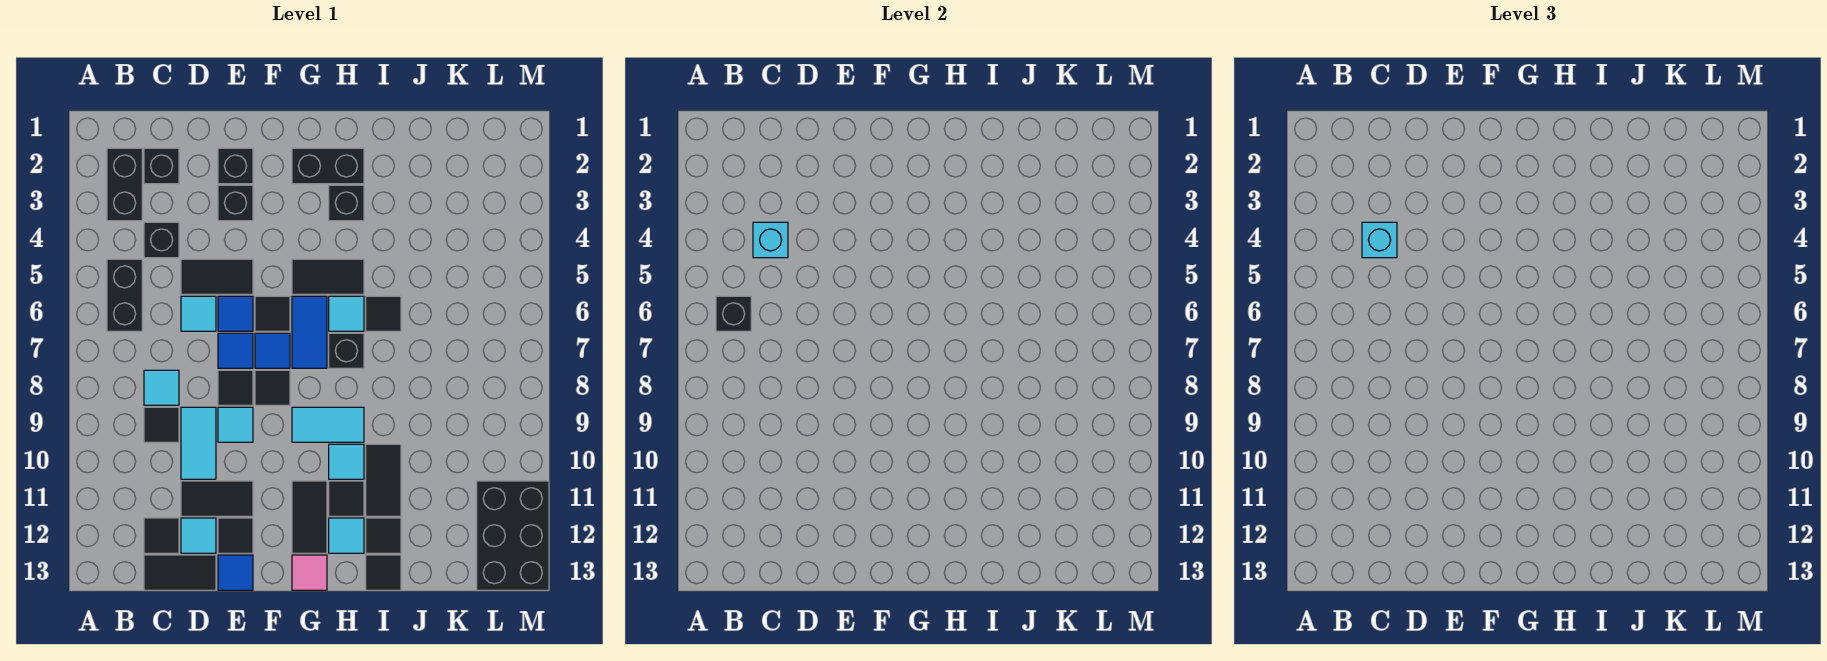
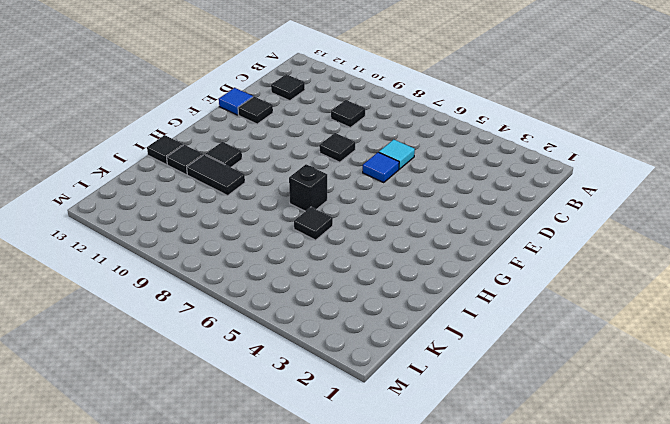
none -> black brick B2:B3 level 1
none -> black brick B5:B6 level 1
none -> black brick C2 level 1
none -> black brick C4 level 1

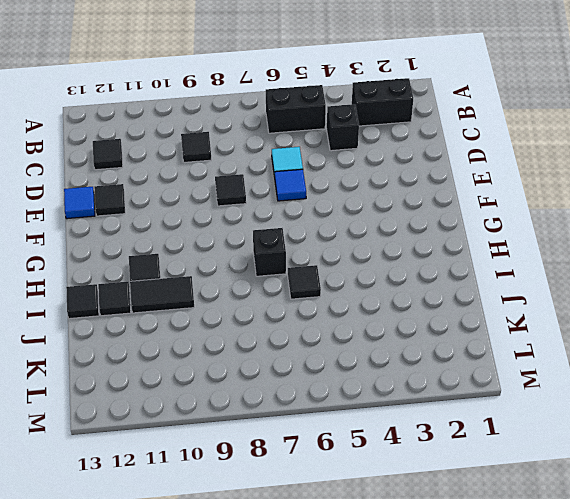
none -> black brick C2 level 1
none -> cyan tile C8 level 1
none -> black tile C13:D13 level 1
none -> black tile D5:E5 level 1

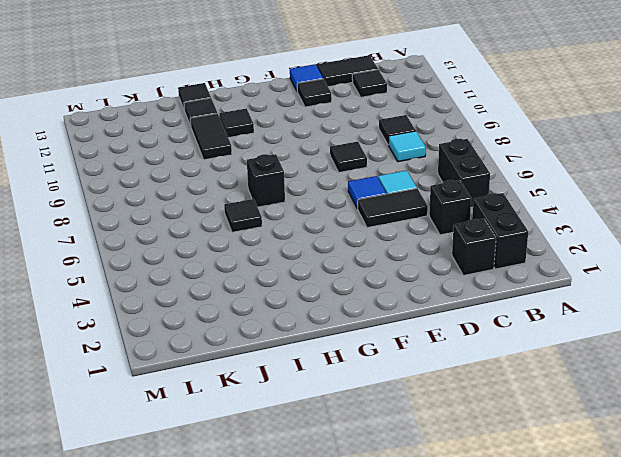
none -> cyan tile D9:D10 level 1
none -> black tile D11:E11 level 1
none -> cyan tile D12 level 1
none -> black brick E2 level 1

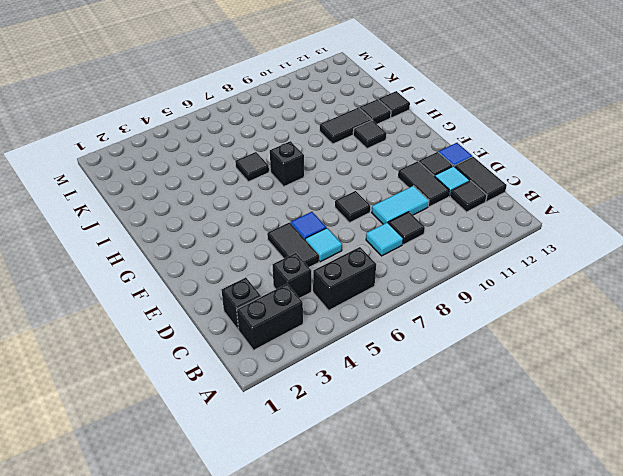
none -> black brick E2 level 1
none -> black brick E3 level 1
none -> blue tile E7 level 1
none -> cyan tile E9 level 1

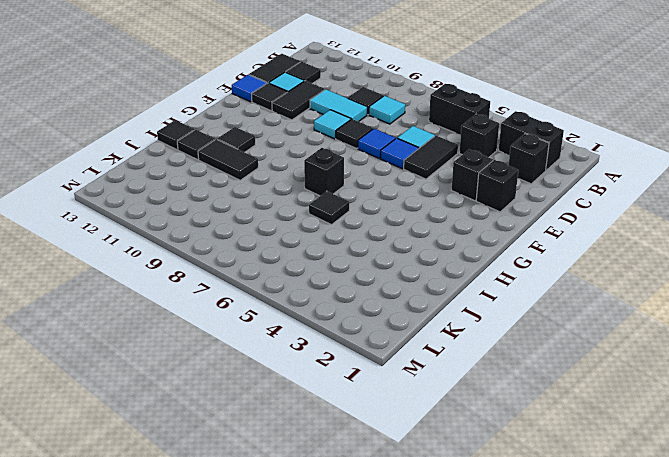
none -> black tile F6 level 1
none -> blue tile F7 level 1
none -> black tile F8 level 1
none -> black brick G2:H2 level 1

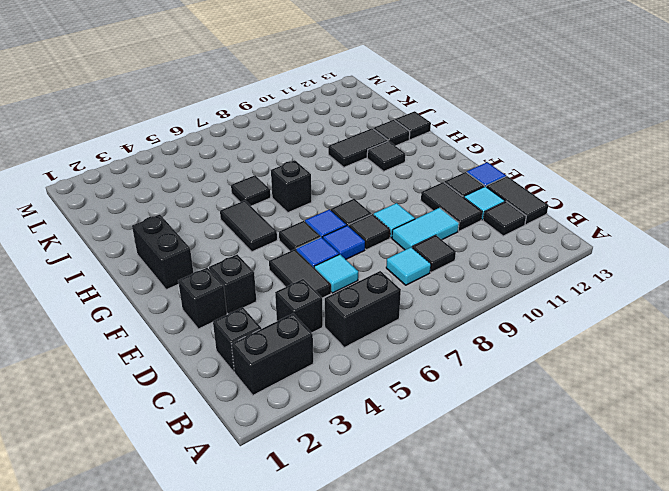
none -> blue tile G6:G7 level 1
none -> cyan tile G9:H9 level 1
none -> black tile G11:G12 level 1
none -> pink tile G13 level 1

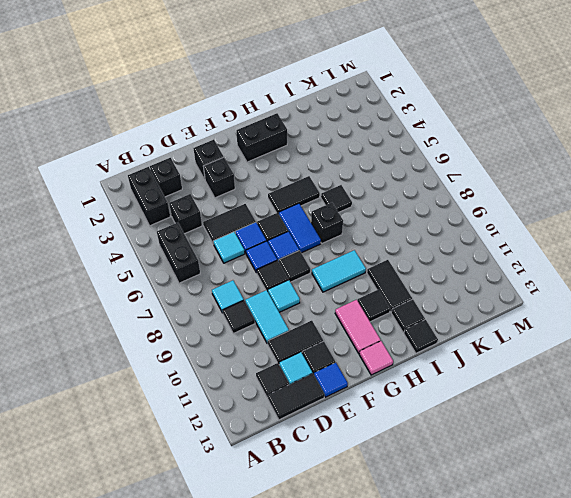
pink tile G11:G12 level 1 -> black tile G11:G12 level 1
none -> black brick H3 level 1
none -> cyan tile H6 level 1
none -> cyan tile H10 level 1
none -> cyan tile H12 level 1

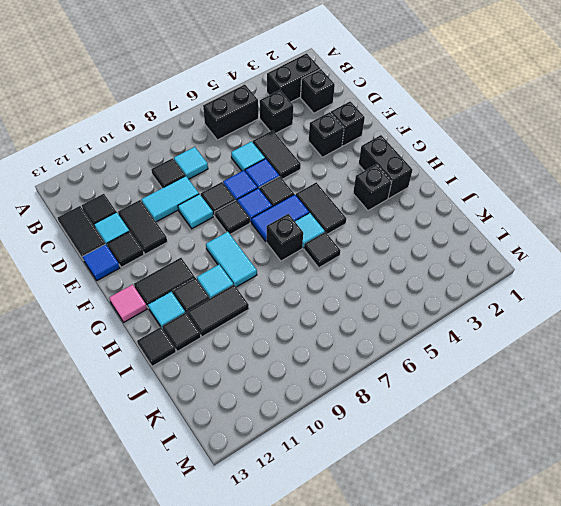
none -> black brick L11:M13 level 1
none -> black brick B6 level 2
none -> cyan brick C4 level 2
none -> cyan brick C4 level 3

